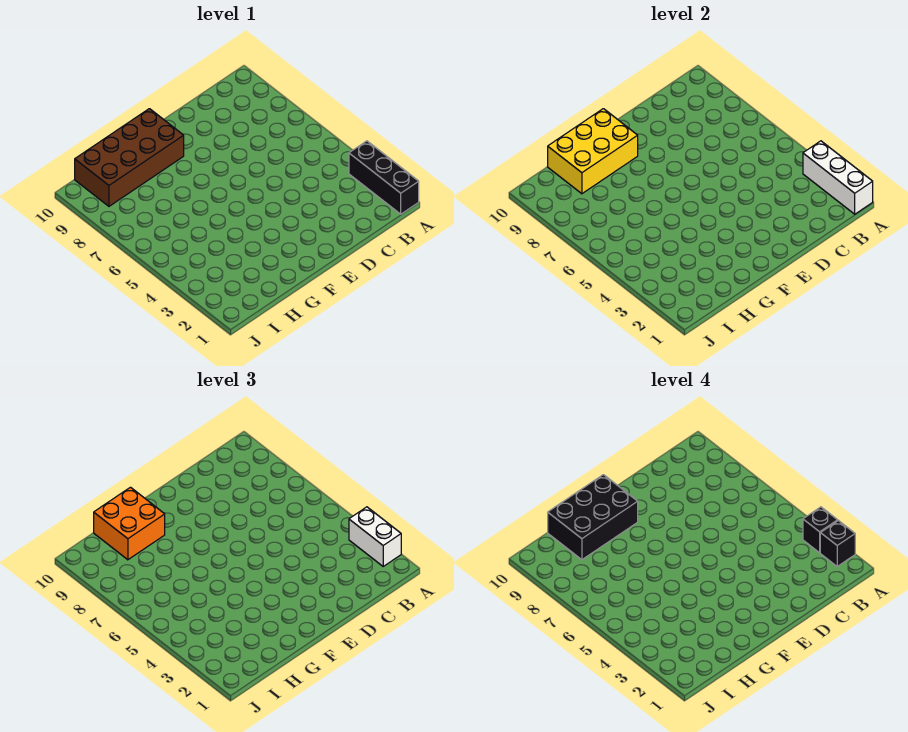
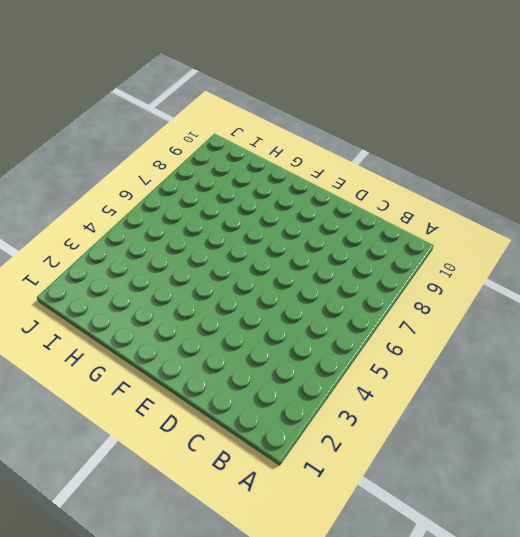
none -> black brick A1:A3 level 1
none -> brown brick F9:I10 level 1

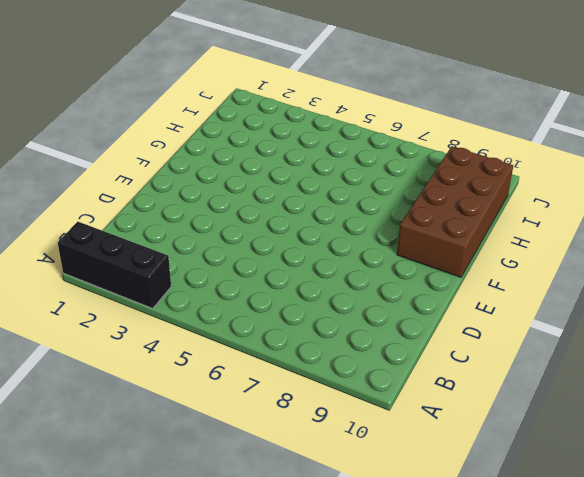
none -> white brick A1:A3 level 2
none -> yellow brick F9:H10 level 2

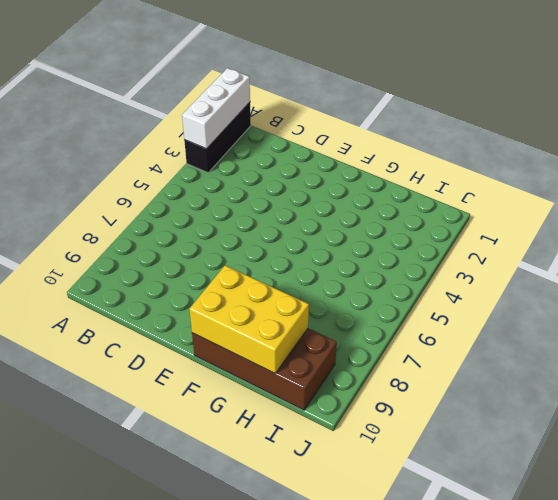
none -> white brick A2:A3 level 3
none -> orange brick G9:H10 level 3

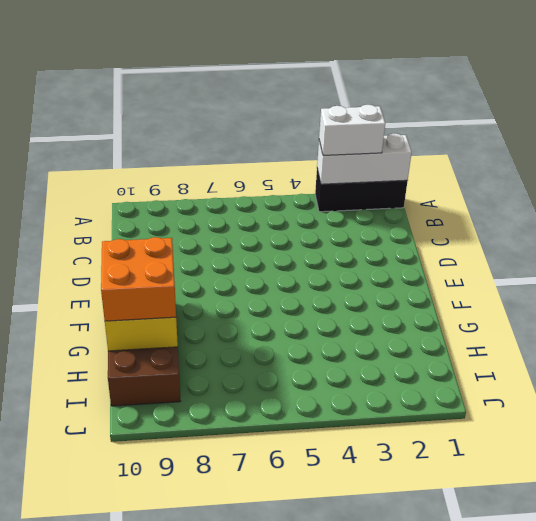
none -> black brick A2 level 4
none -> black brick A3 level 4

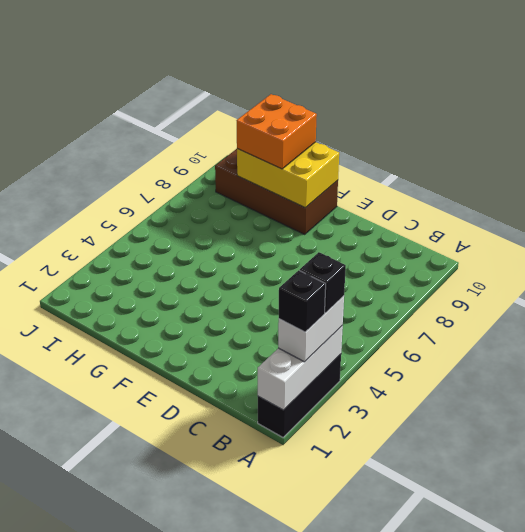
none -> black brick F9:H10 level 4

